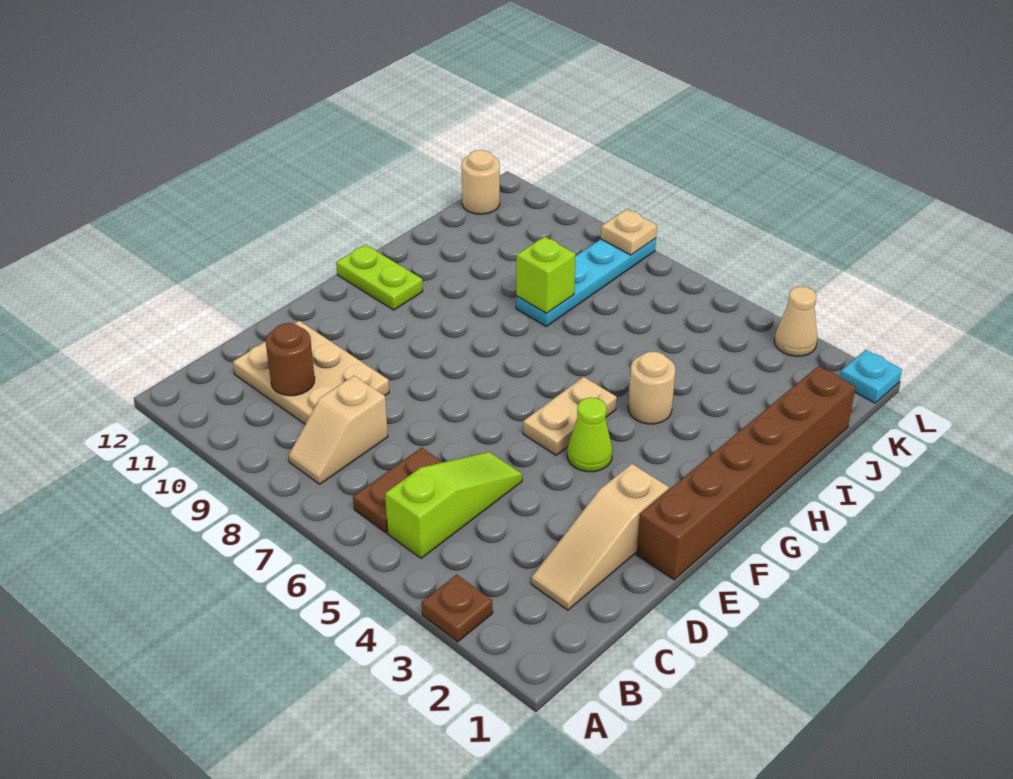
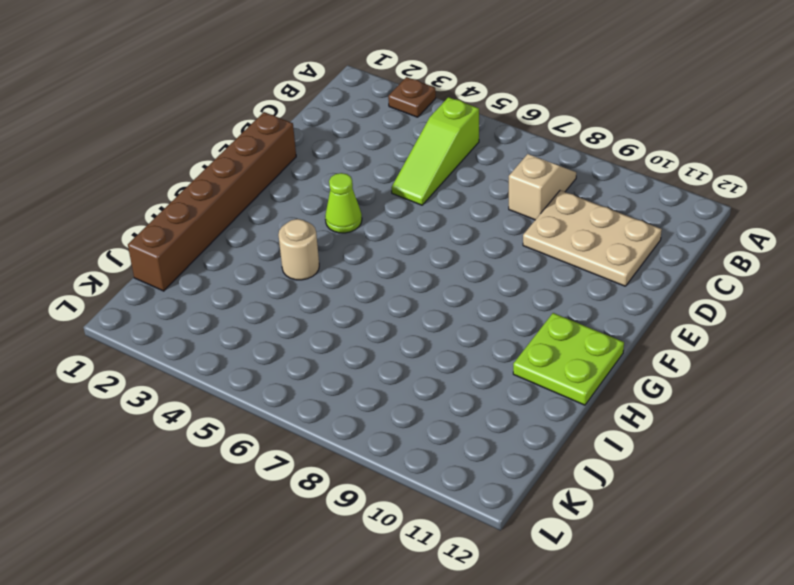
lime plate G11:H12 level 1 -> lime plate G11:G12 level 1
none -> brown plate B6:C6 level 1
none -> tan slope C2:E2 level 1 top E
none -> tan plate F5:G5 level 1

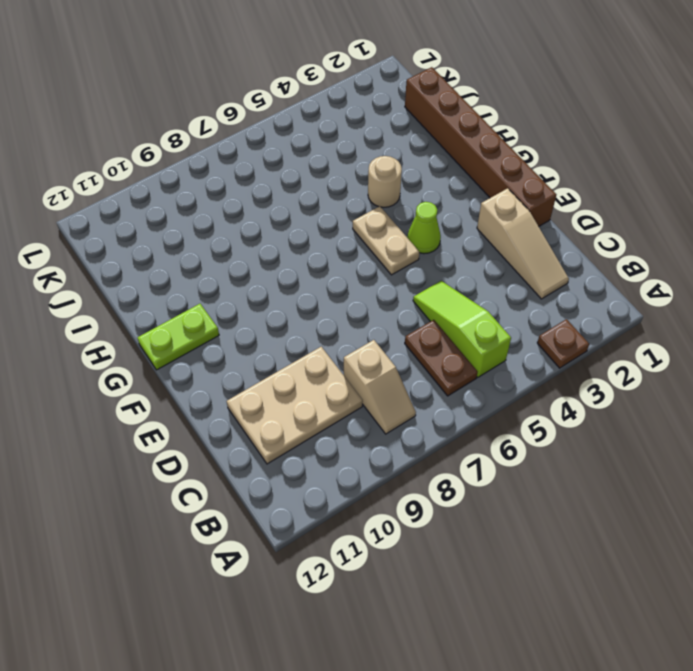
none -> cyan plate I8:L8 level 1
none -> tan round brick K12 level 1
none -> cyan plate L1 level 1

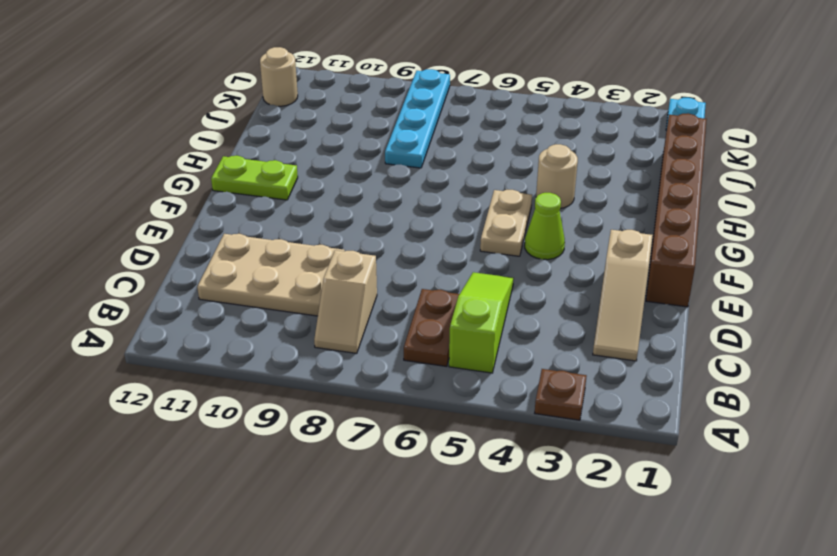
none -> tan cone L3 level 1
none -> brown round brick C10 level 2
none -> lime brick I8 level 2

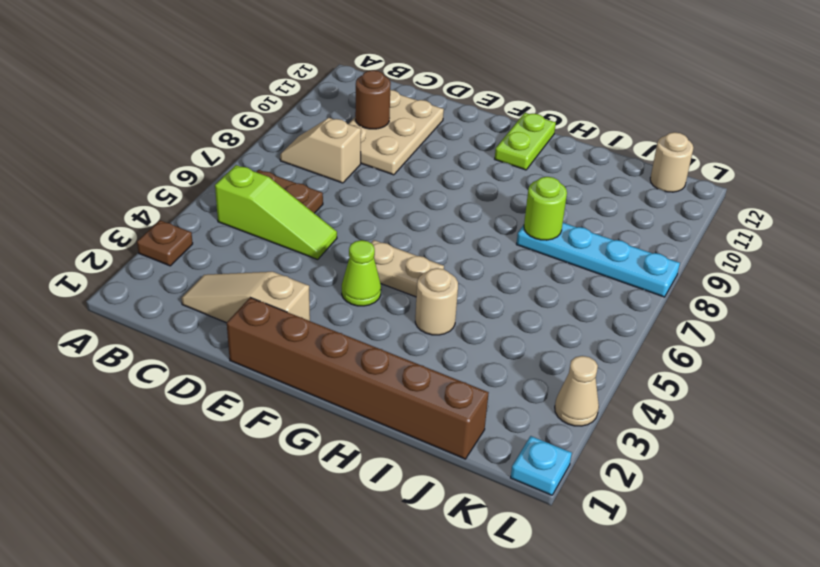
lime round brick I8 level 2 -> lime brick I8 level 2
none -> tan plate L8 level 2

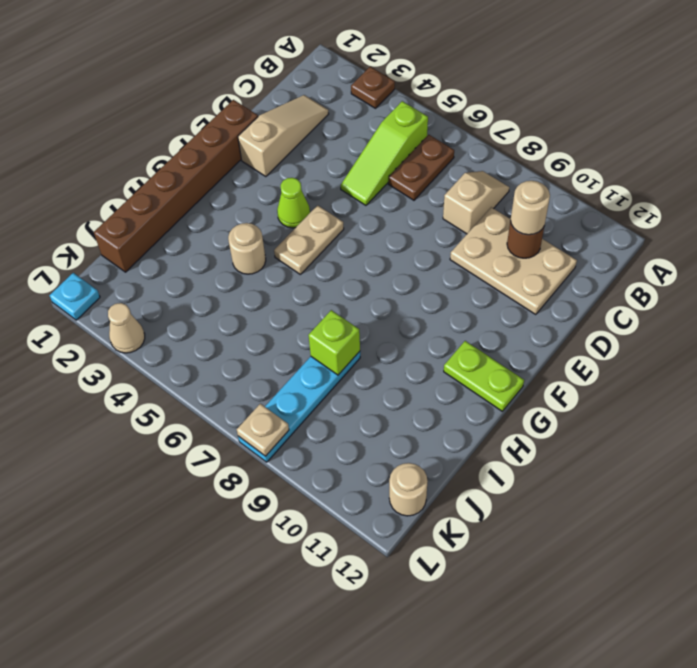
tan round brick C10 level 3 -> none

